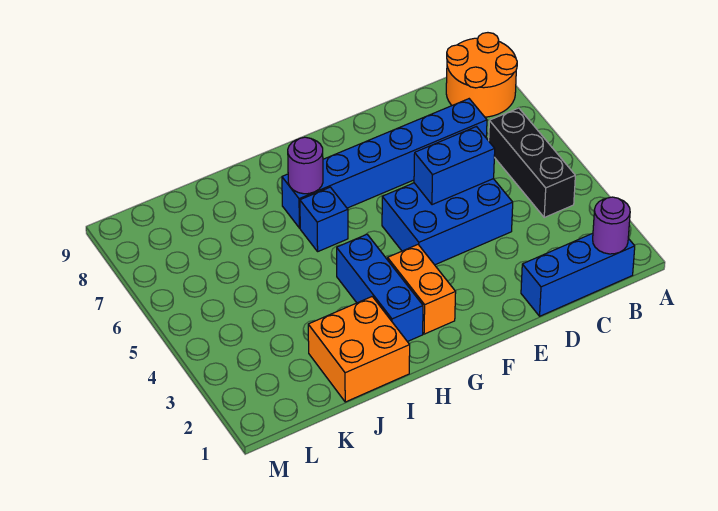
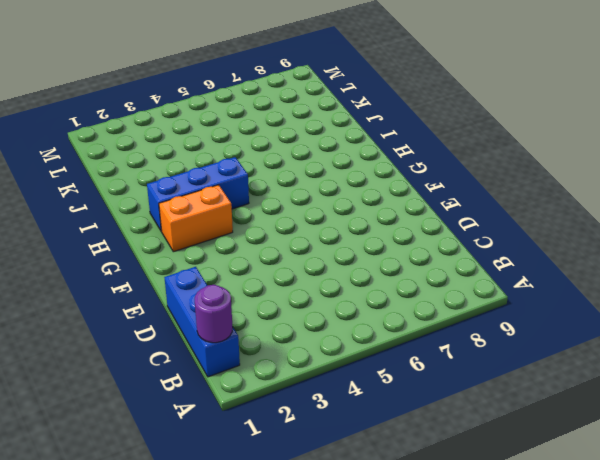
none -> orange round brick A8:B9 level 1
none -> black brick B4:B6 level 1
none -> blue brick C7:H7 level 1

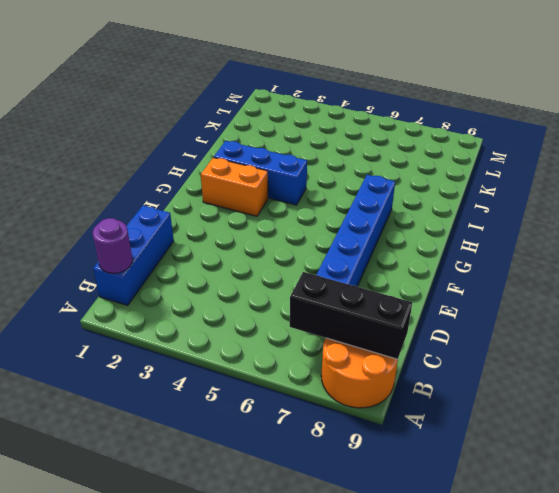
black brick B7:B9 level 2 -> black brick B4:B6 level 1
none -> blue brick D4:F5 level 1
none -> blue brick H6 level 1
none -> orange brick I1:J2 level 1

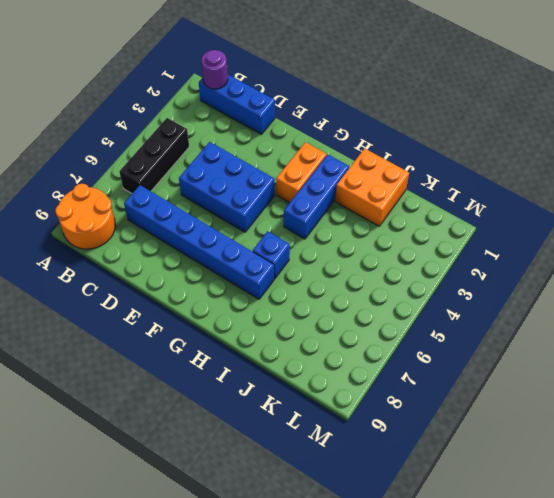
none -> blue brick D5:E5 level 2
none -> purple round brick H7 level 2

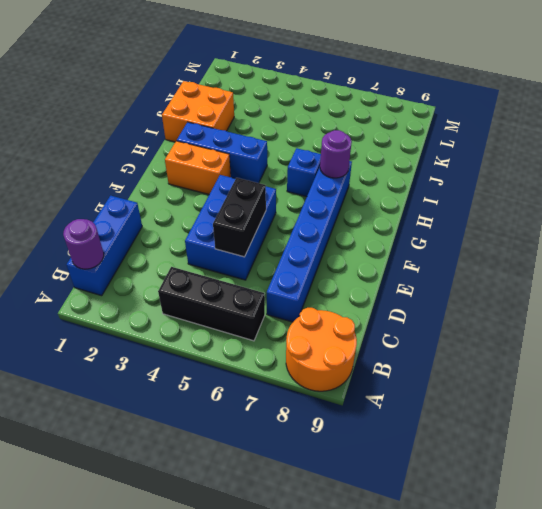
black brick D5:E5 level 2 -> blue brick D5:E5 level 2

